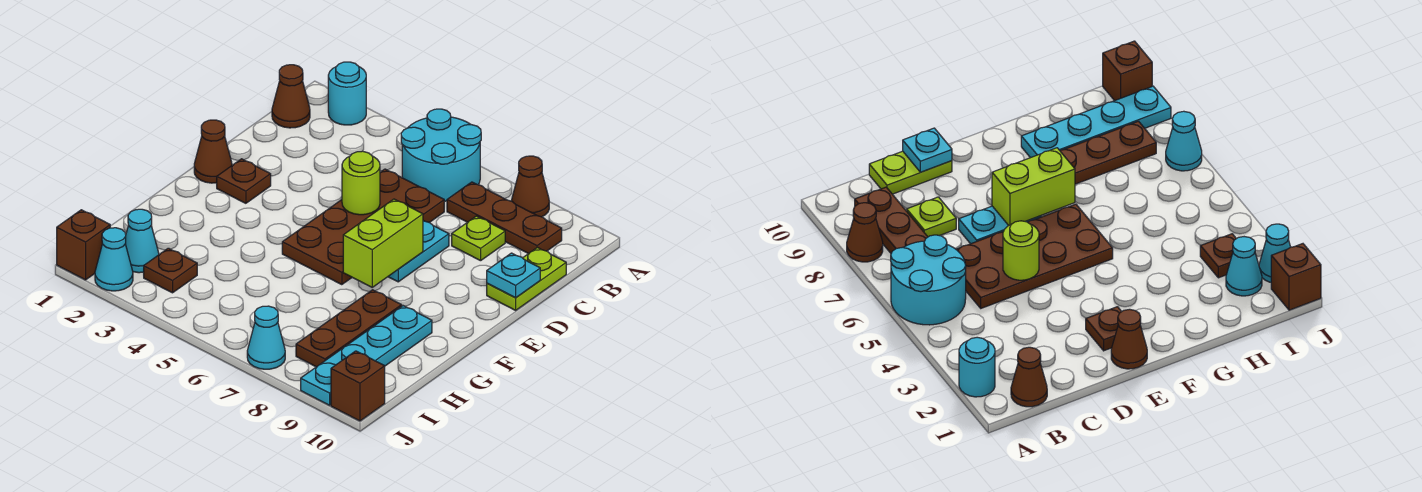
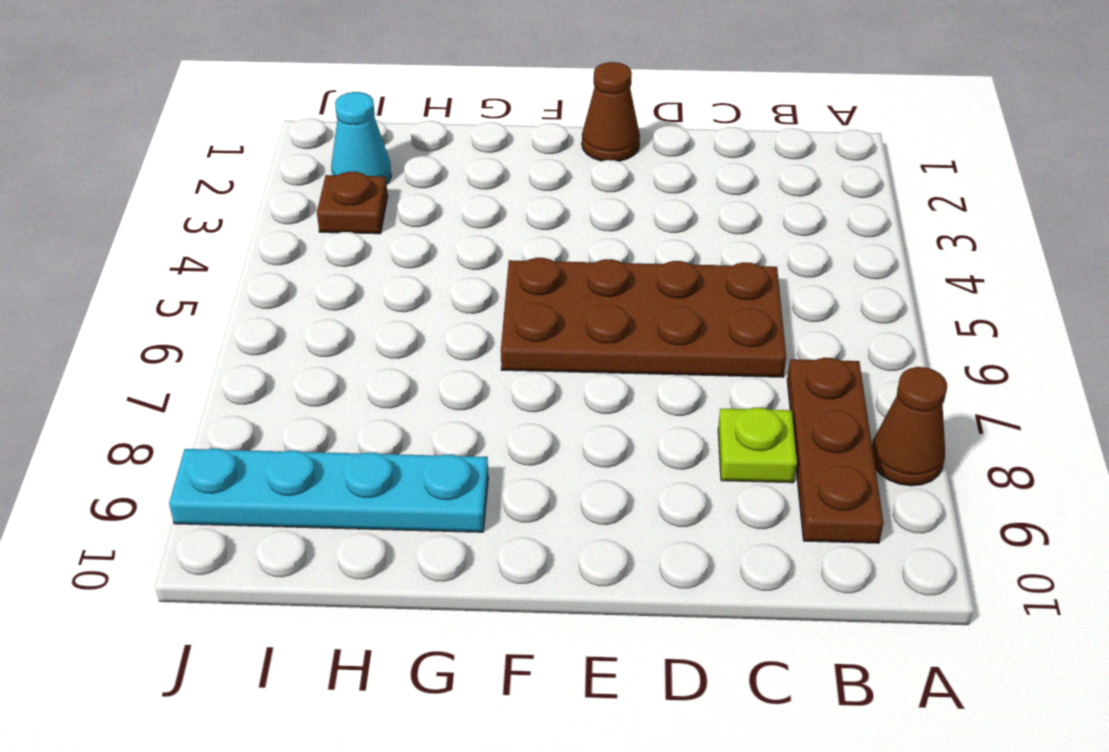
none -> cyan round brick A2 level 1
none -> cyan round brick A5:B6 level 1
none -> brown cone B1 level 1

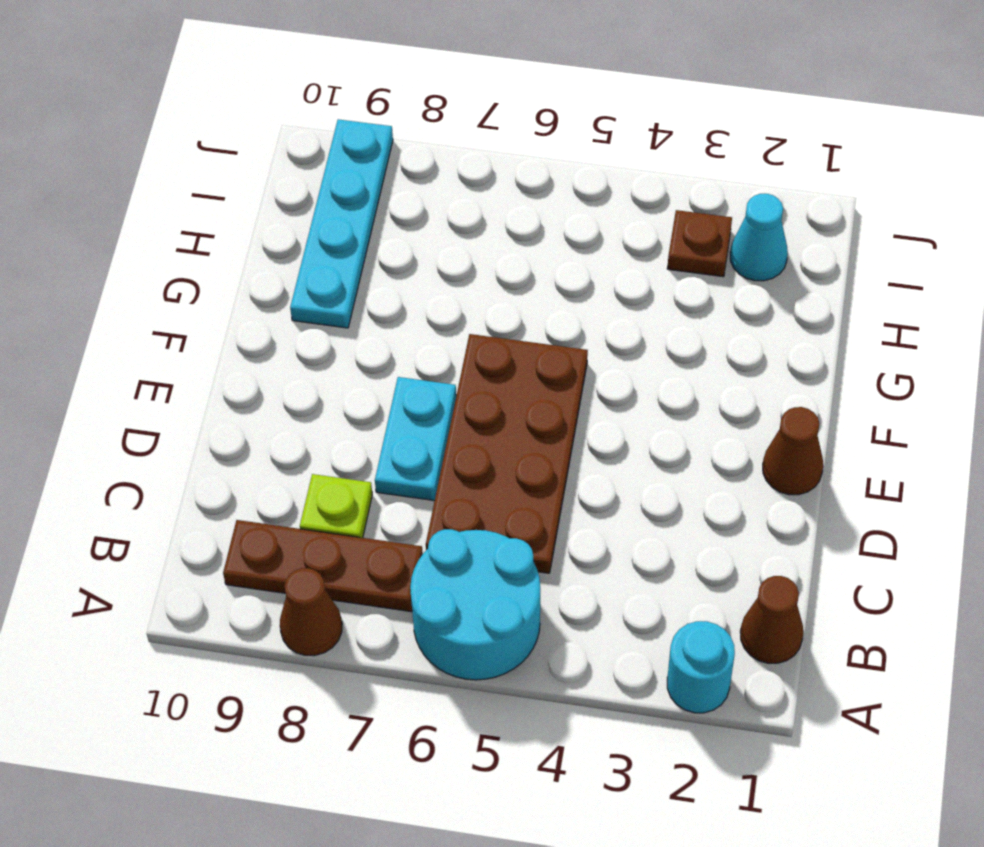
none -> lime plate C10:D10 level 1
none -> brown plate E2 level 1
none -> brown plate G8:I8 level 1

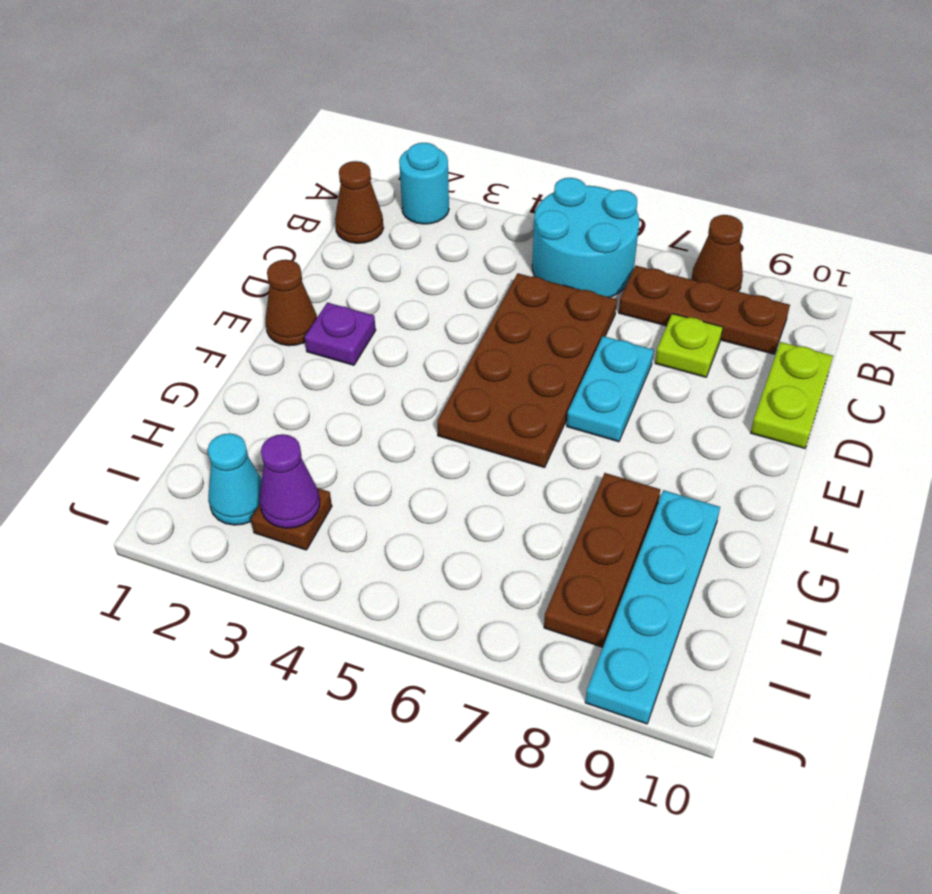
purple plate E2 level 1 -> brown plate E2 level 1
purple cone I3 level 2 -> none
none -> brown brick J1 level 1
none -> cyan cone J2 level 1
none -> cyan cone J7 level 1

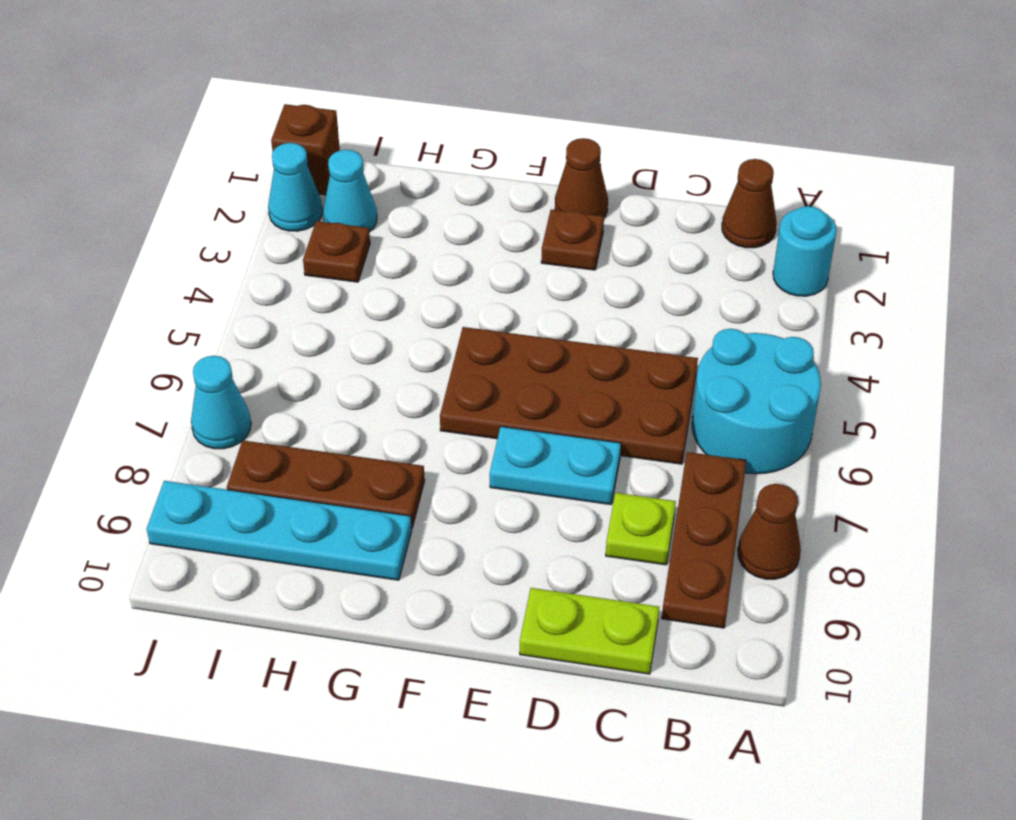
none -> brown brick J10 level 1
none -> lime round brick D5 level 2
none -> cyan plate D10 level 2

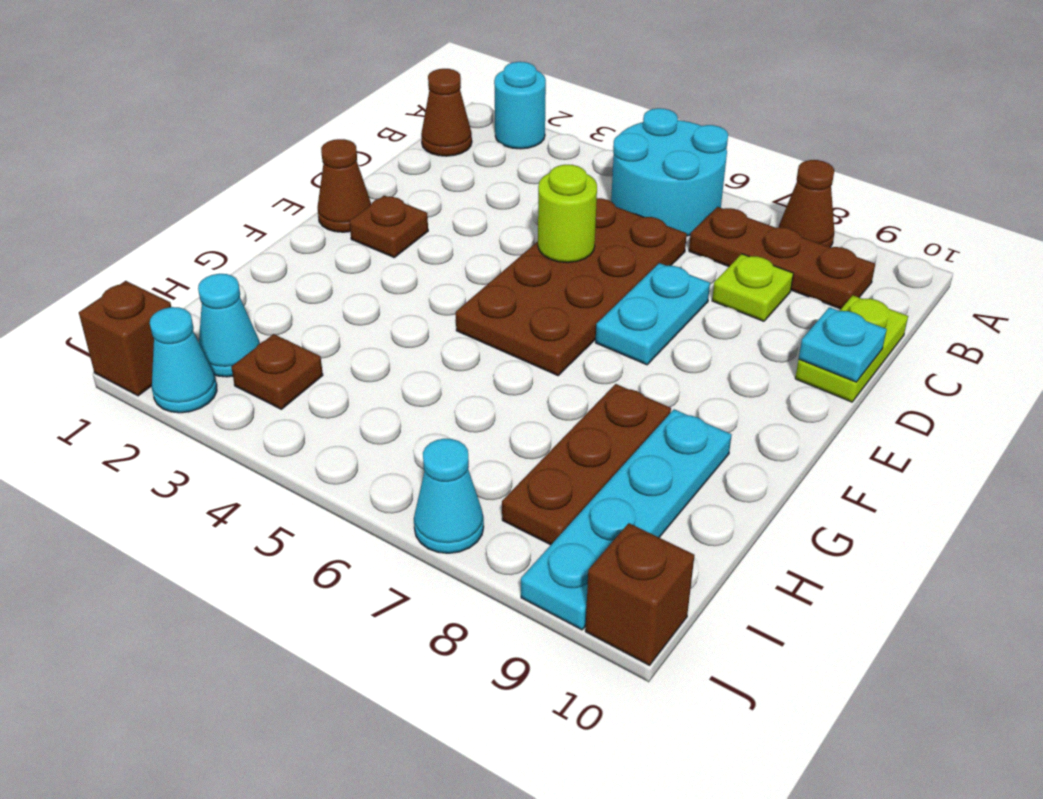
none -> lime brick E7:F7 level 2

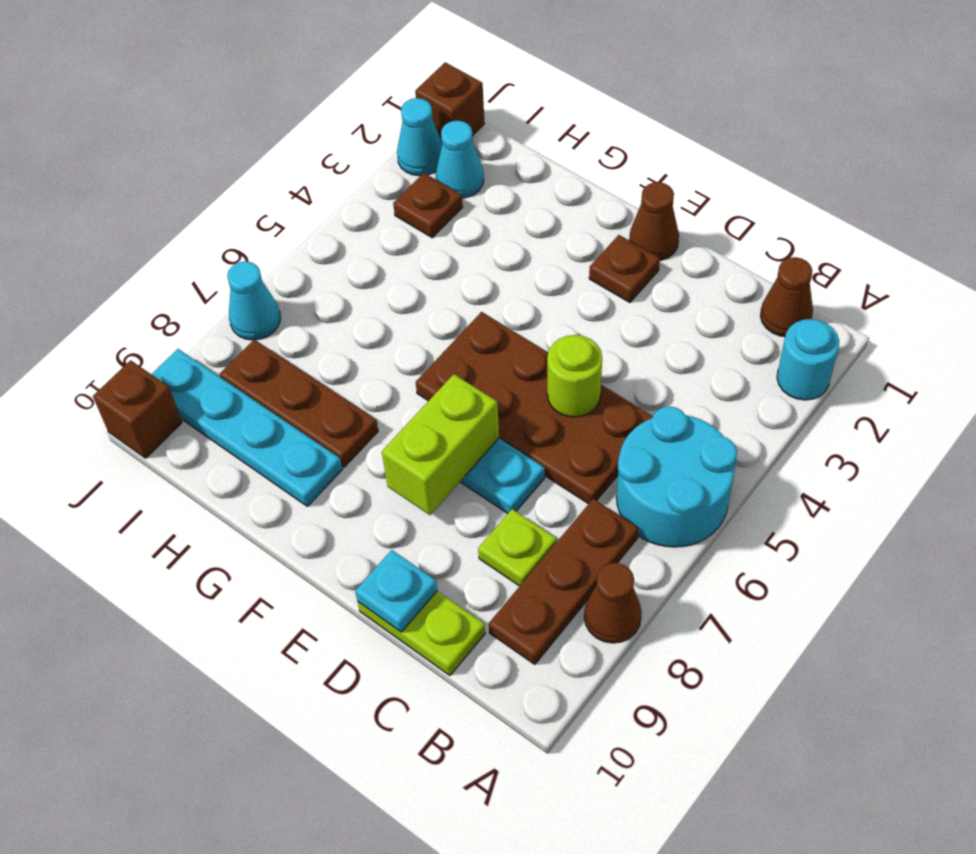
lime brick E7:E8 level 2 -> lime brick E7:F7 level 2

